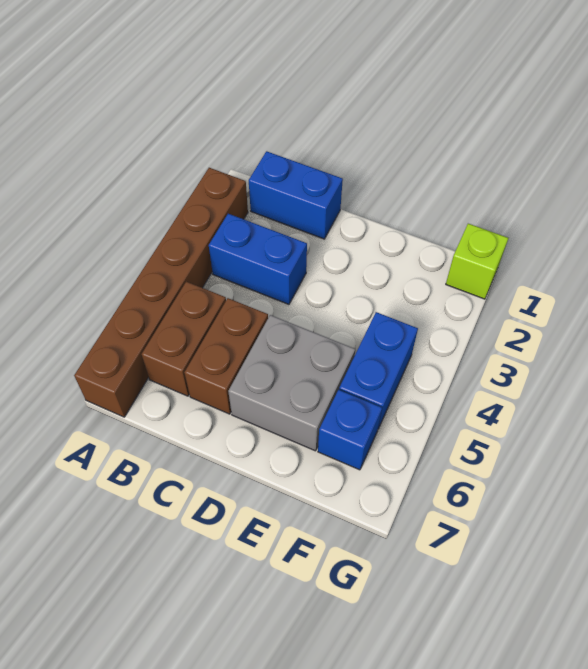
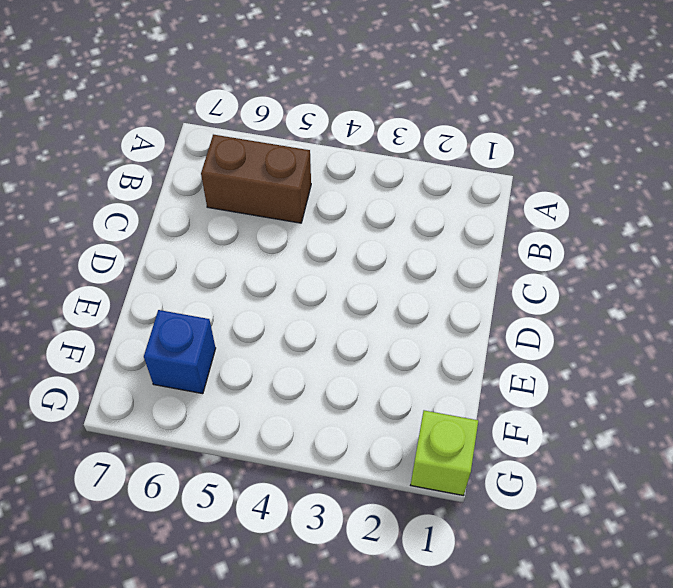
none -> brown brick A2:A7 level 1
none -> blue brick B1:C1 level 1

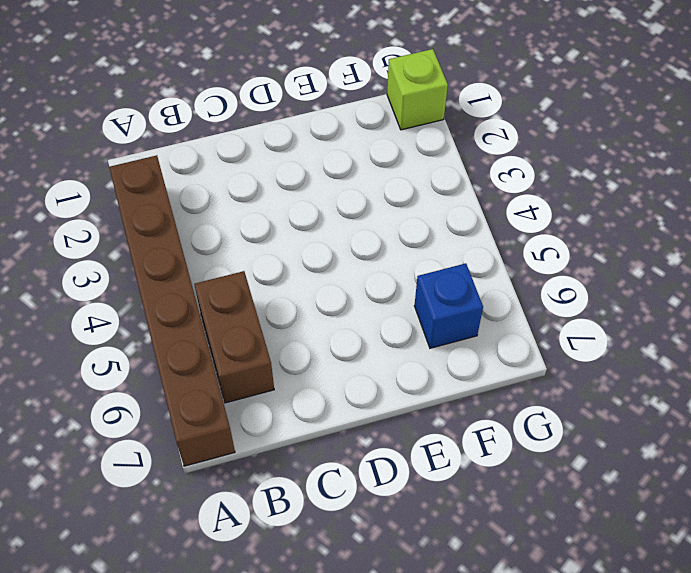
none -> blue brick B1:C1 level 1
none -> blue brick B3:C3 level 1

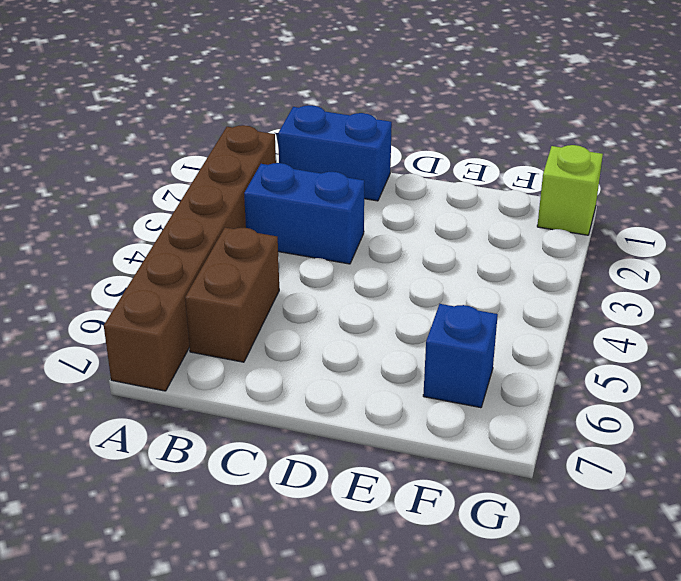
none -> brown brick C5:C6 level 1
none -> grey brick D5:E6 level 1

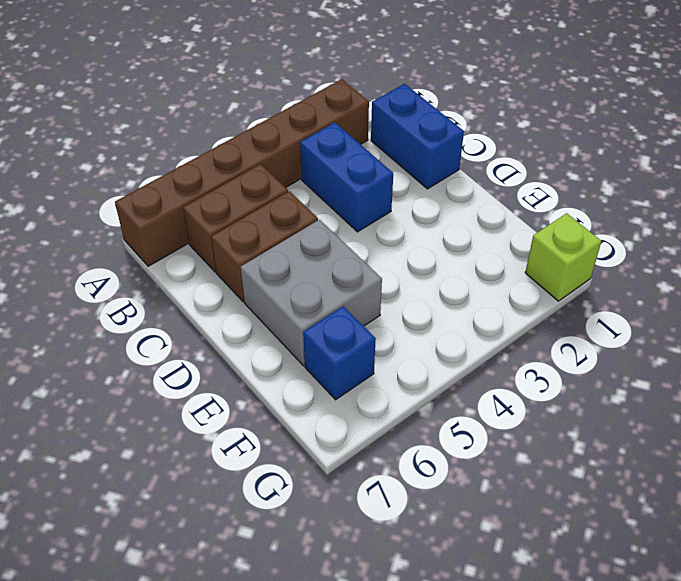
none -> blue brick F4:F5 level 1

